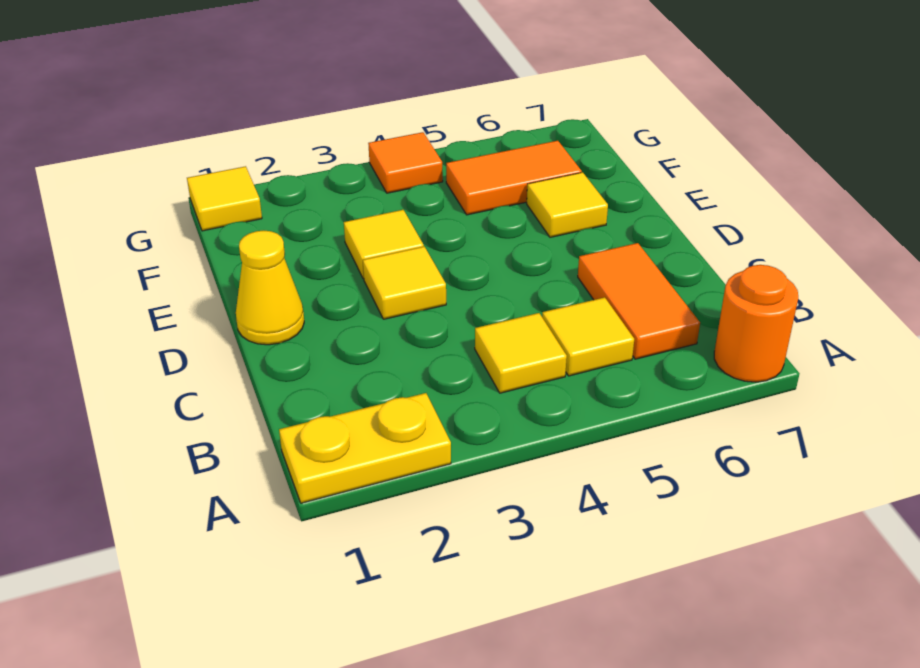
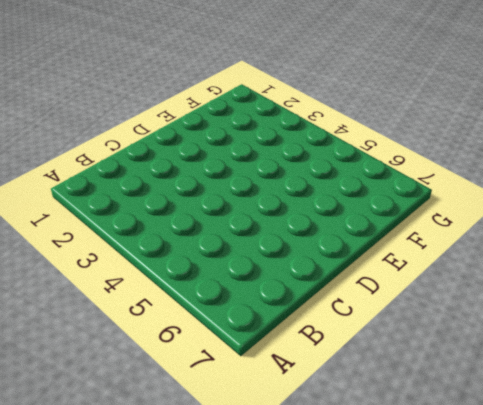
none -> yellow plate A1:A2 level 1
none -> orange round brick A7 level 1
none -> yellow tile B4 level 1

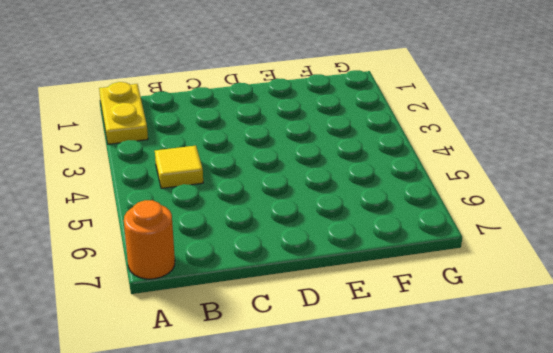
none -> yellow tile B5 level 1
none -> orange tile B6:C6 level 1
none -> yellow cone D1 level 1

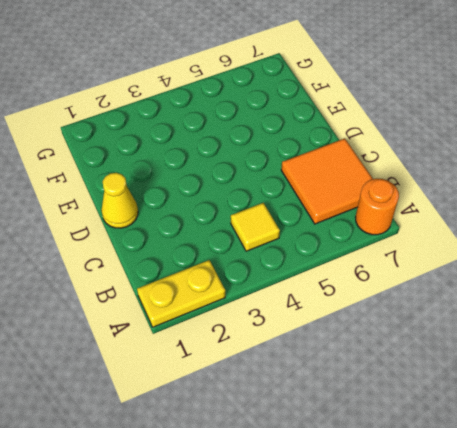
orange tile B6:C7 level 1 -> orange tile B6:C6 level 1
none -> yellow tile B5 level 1
none -> yellow tile D3 level 1
none -> yellow tile E3 level 1

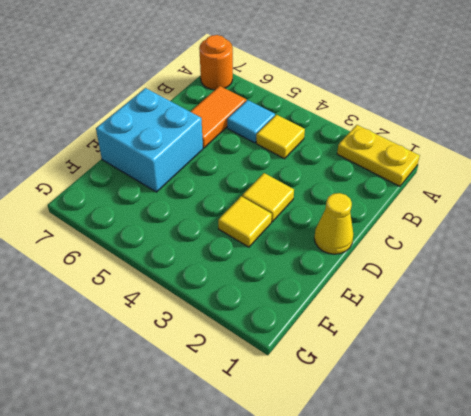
cyan tile B5 level 1 -> yellow tile B5 level 1
cyan brick D6:E7 level 1 -> yellow tile E6 level 1
none -> orange tile F5:F6 level 1
none -> yellow tile G1 level 1
none -> orange tile G4 level 1

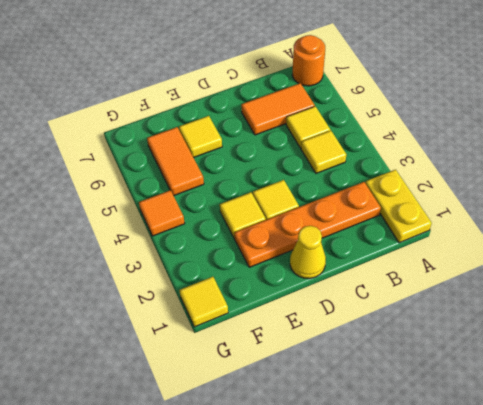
orange plate B2:E2 level 1 -> none

